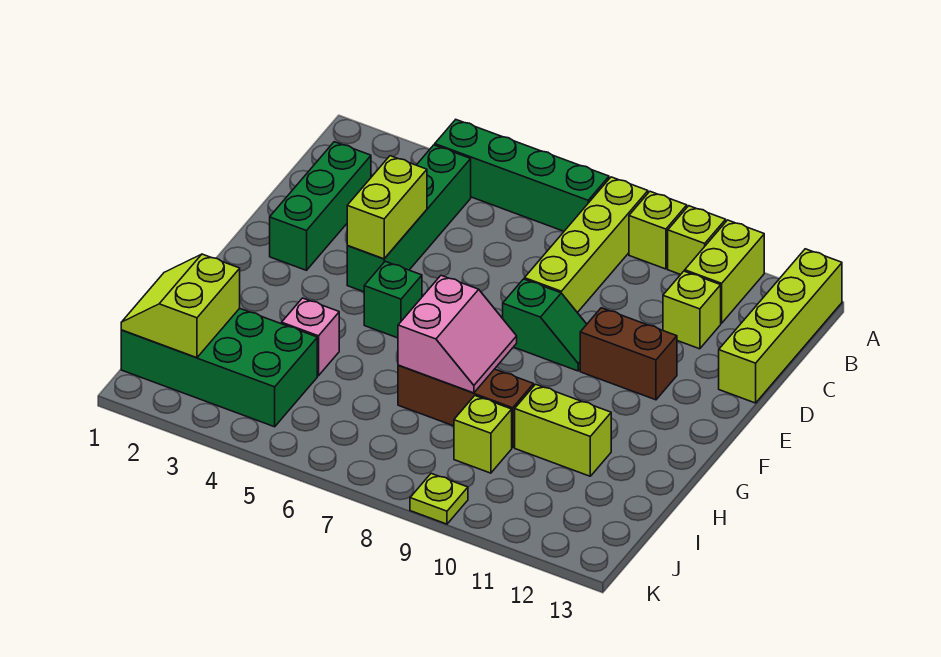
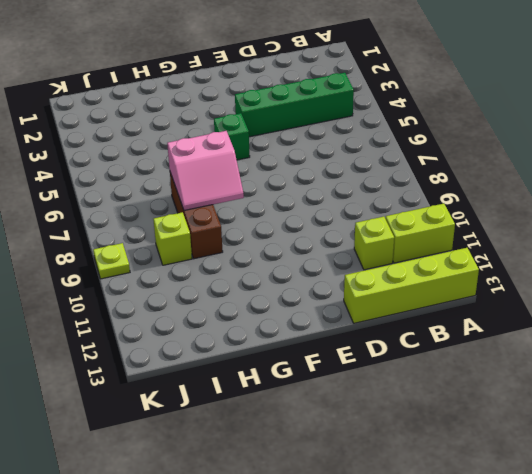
none -> green brick A4:A7 level 1
none -> lime brick A8:D8 level 1
none -> lime brick A9 level 1

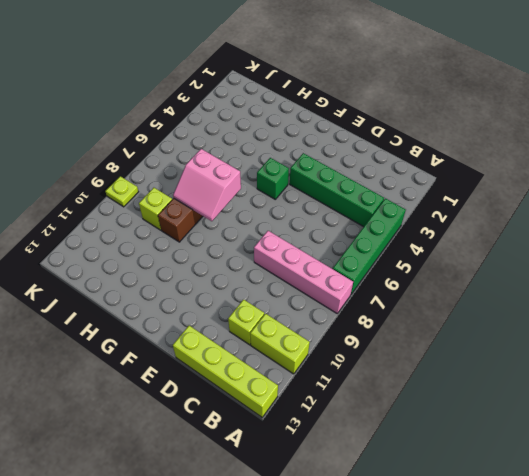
pink brick A8:D8 level 1 -> lime brick A8:D8 level 1
none -> lime brick A9 level 1
none -> lime brick A10 level 1
none -> green brick C2:E2 level 1

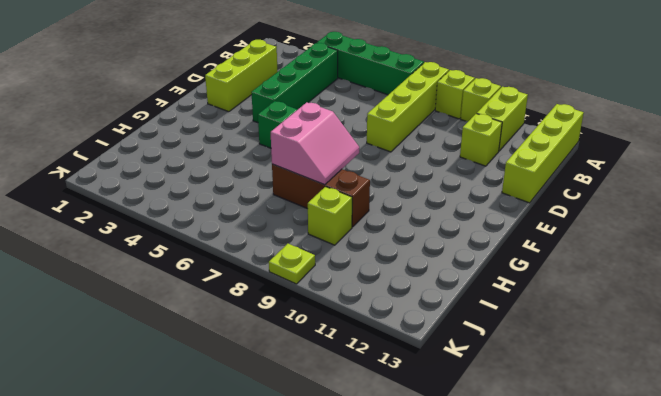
lime brick C2:E2 level 1 -> green brick C2:E2 level 1
none -> green slope E8:E9 level 1 top 8
none -> brown brick E10:E11 level 1
none -> pink brick H4 level 1

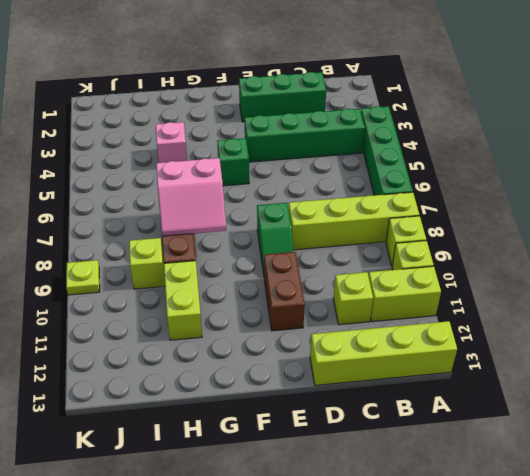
none -> green brick I1:J4 level 1
none -> lime brick D4:E4 level 2
none -> lime slope I1:J2 level 2 top 2

